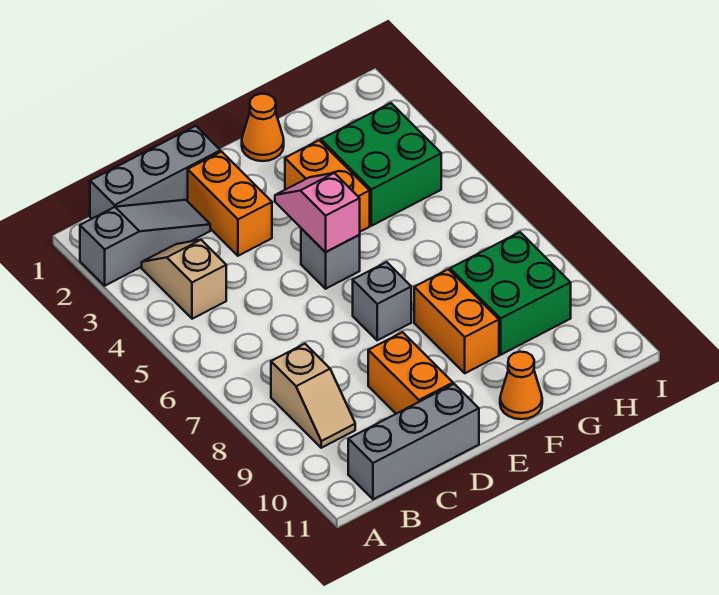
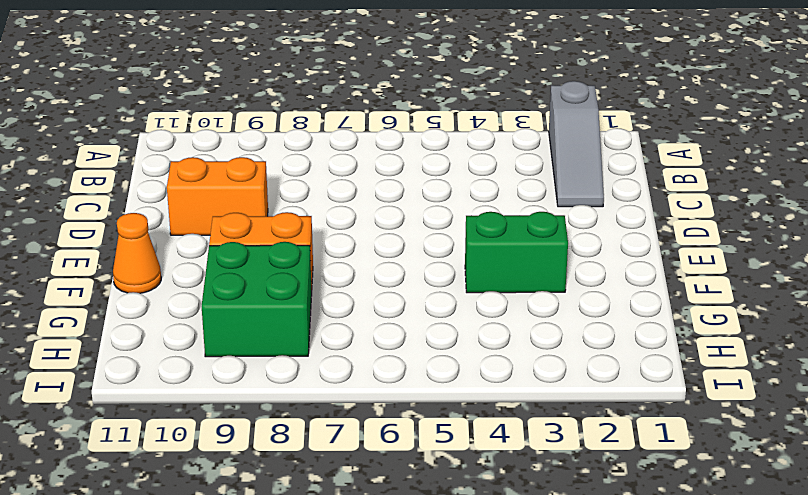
green brick F3:F4 level 1 -> orange brick F3:F4 level 1
none -> grey brick B1:D1 level 1
none -> tan slope B3:B4 level 1 top 4
none -> tan slope B8:B9 level 1 top 8

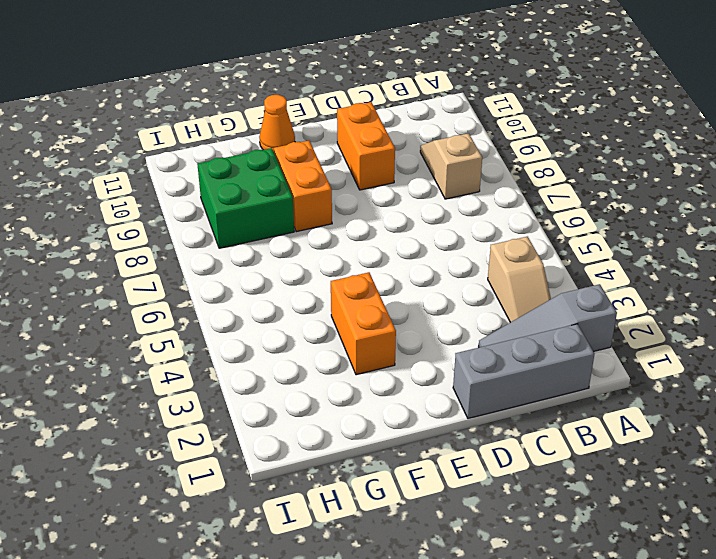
none -> grey brick B11:D11 level 1
none -> orange brick D2:D3 level 1
none -> grey brick E5 level 1

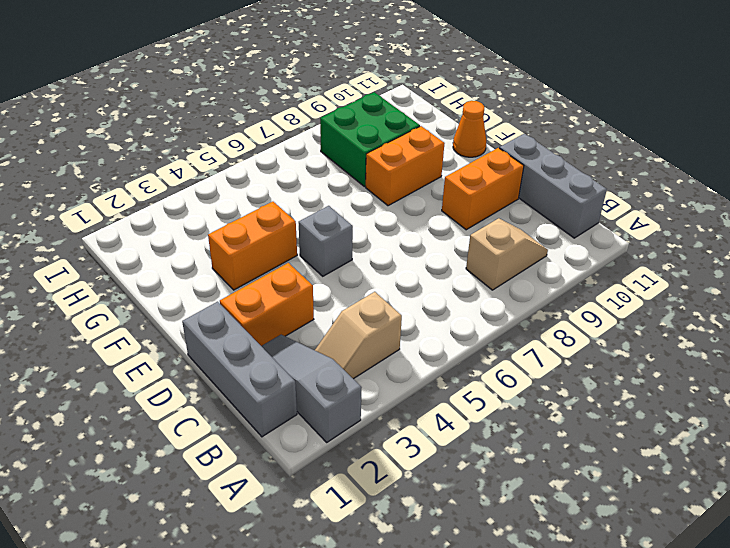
none -> grey brick E7 level 1
none -> orange cone F1 level 1
none -> green brick G3:H4 level 1

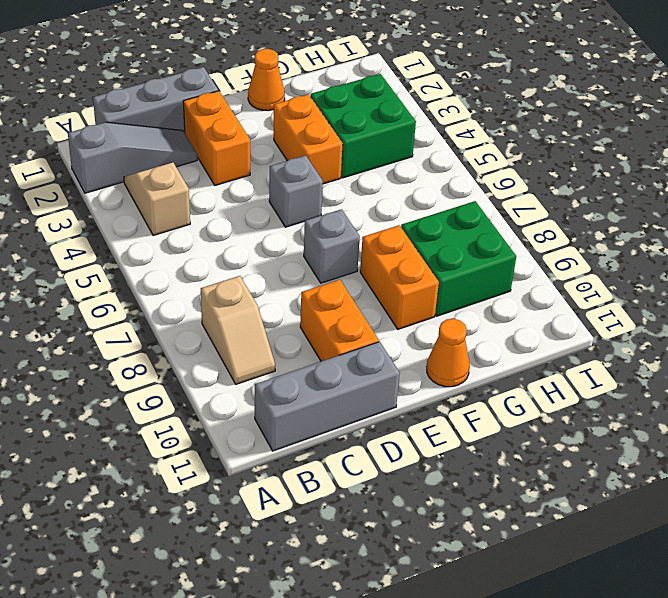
none -> pink slope E4:E5 level 2 top 5

